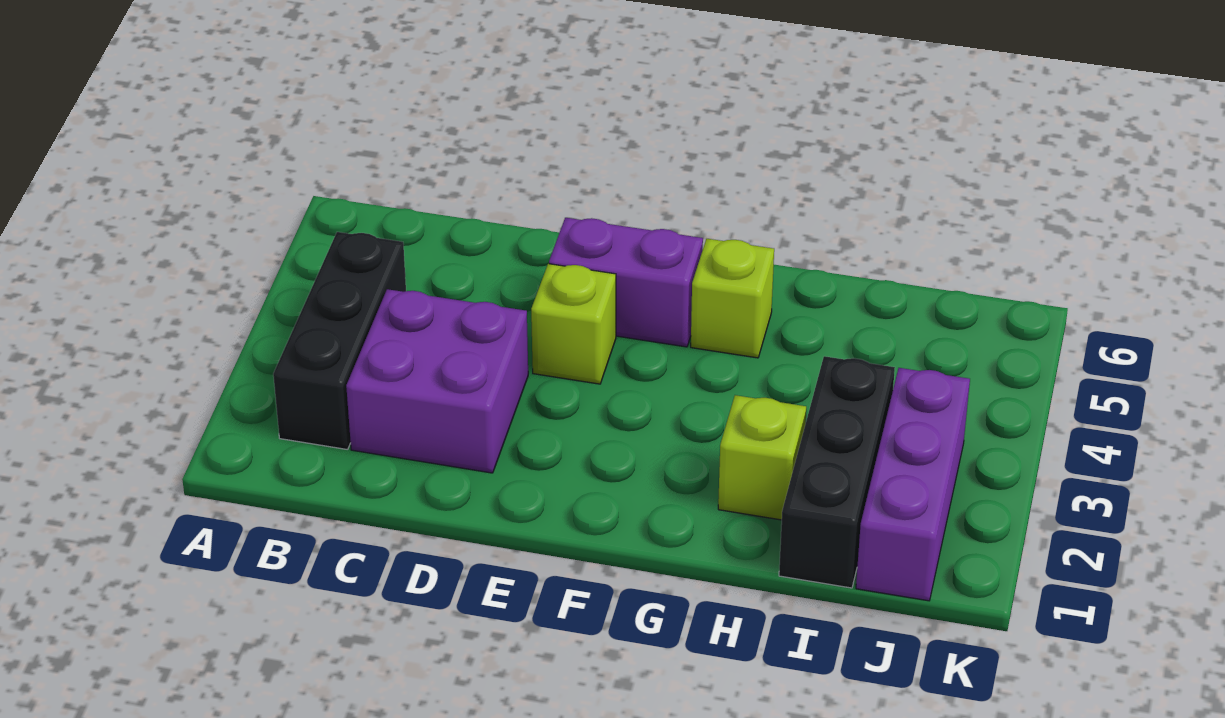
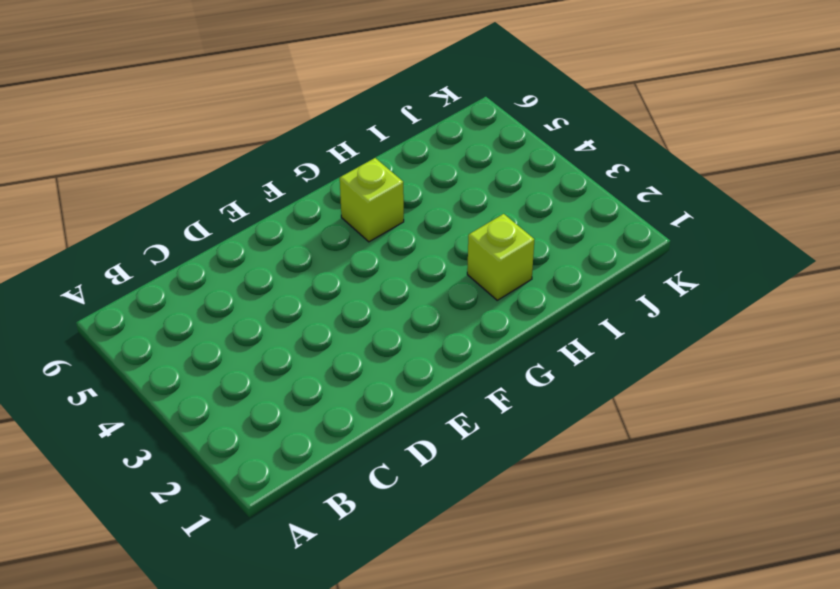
none -> black brick B2:B4 level 1
none -> purple brick C2:D3 level 1

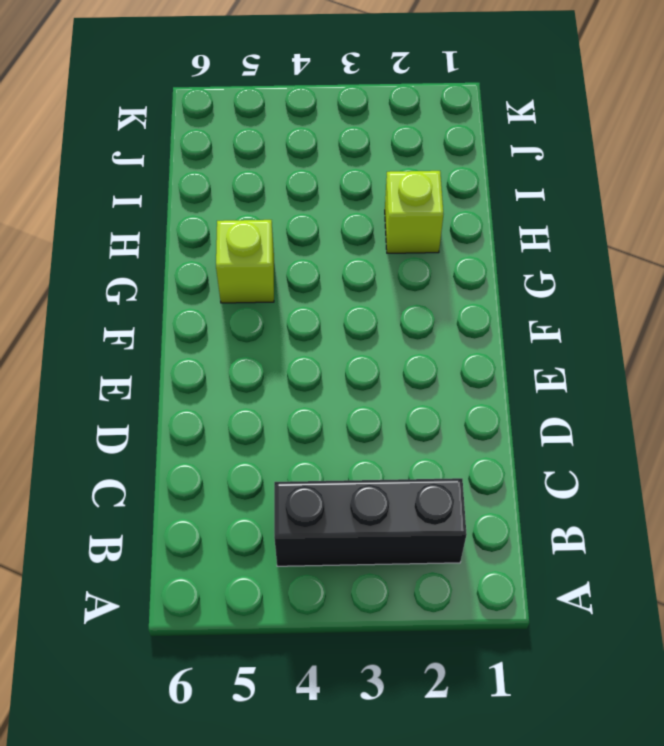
none -> purple brick C2:D3 level 1
none -> lime brick E4 level 1

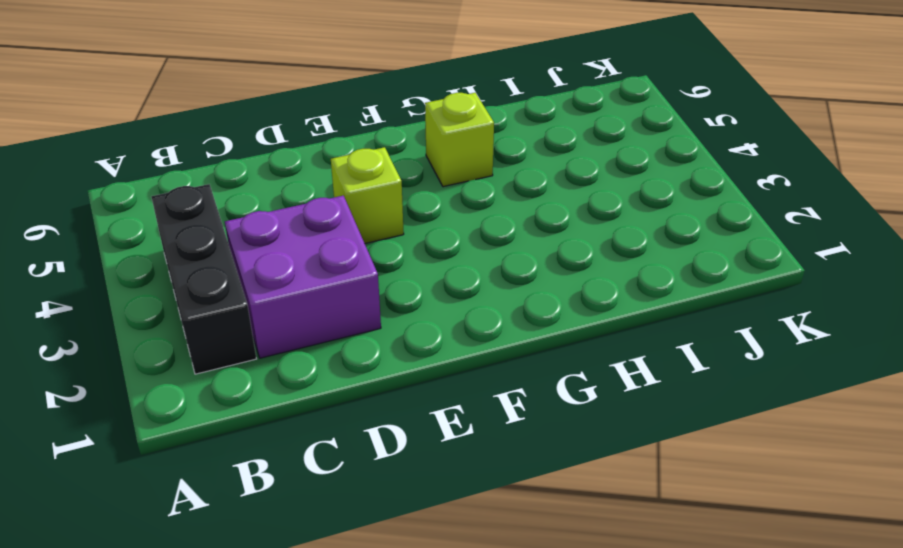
none -> purple brick E5:F5 level 1
none -> lime brick H2 level 1

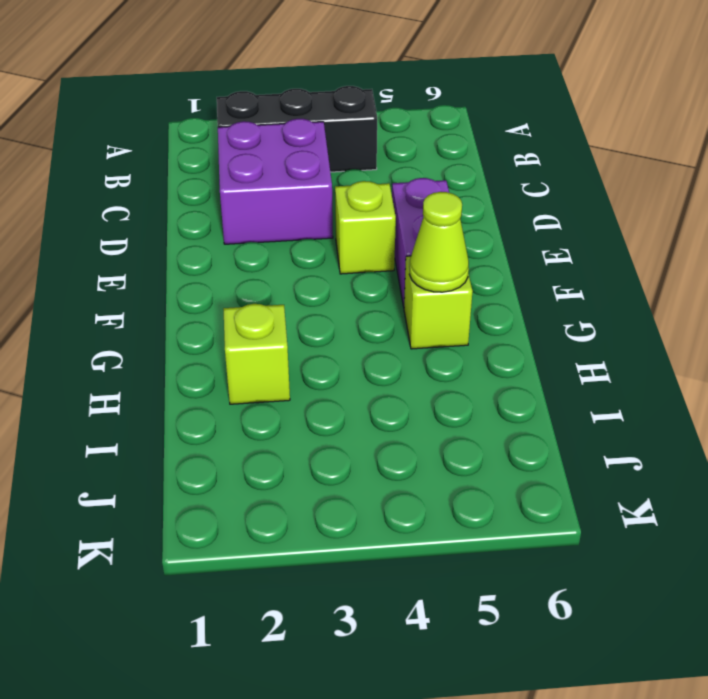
lime cone G5 level 2 -> none
none -> black brick I1:I3 level 1
none -> purple brick J1:J3 level 1

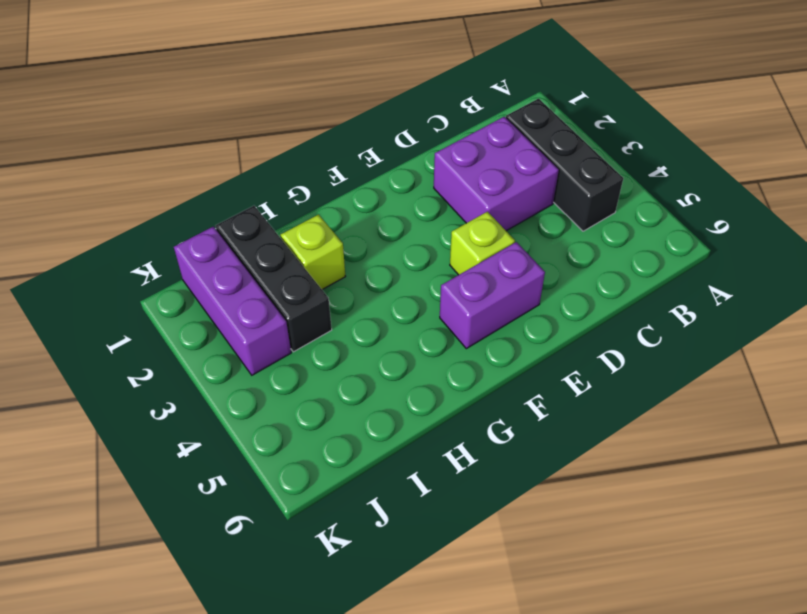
none -> lime brick G5 level 1

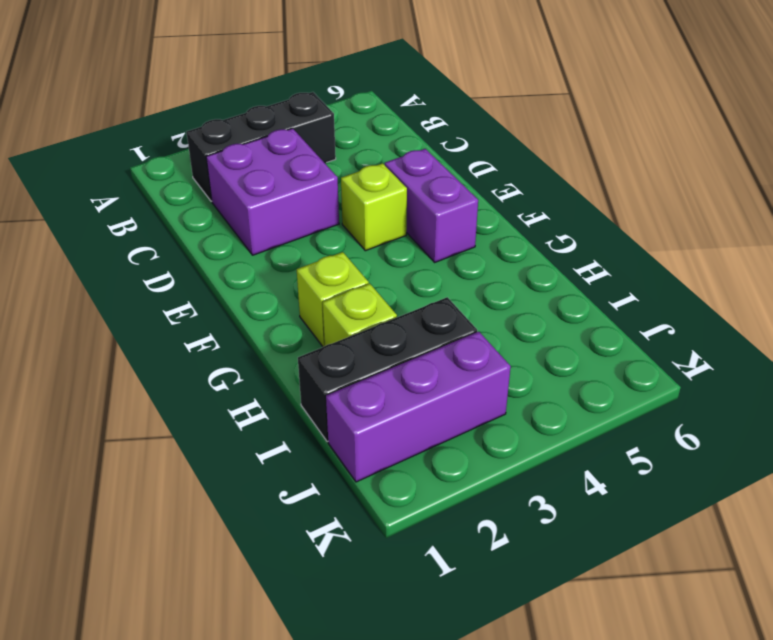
lime brick G2 level 1 -> lime brick G5 level 1

